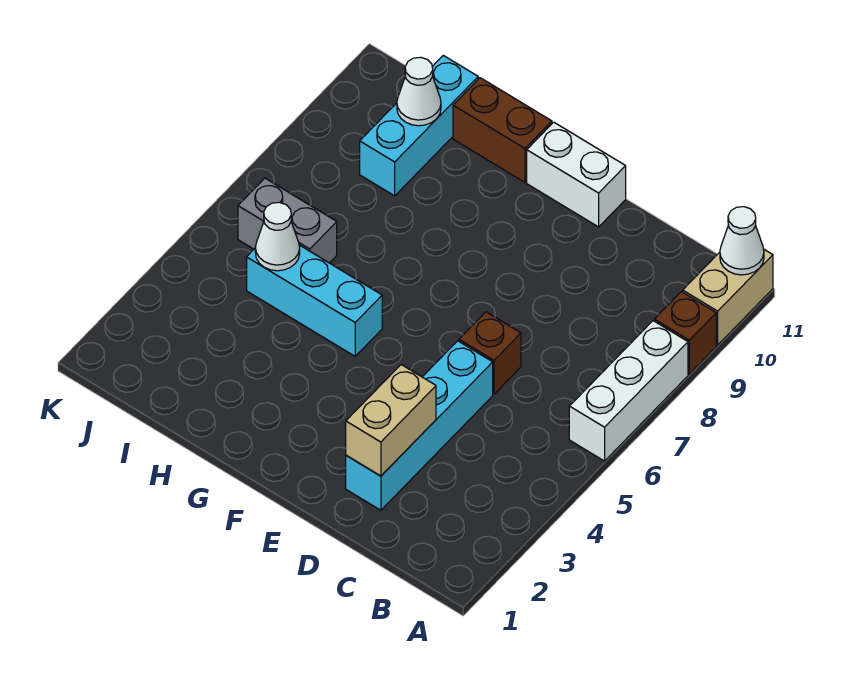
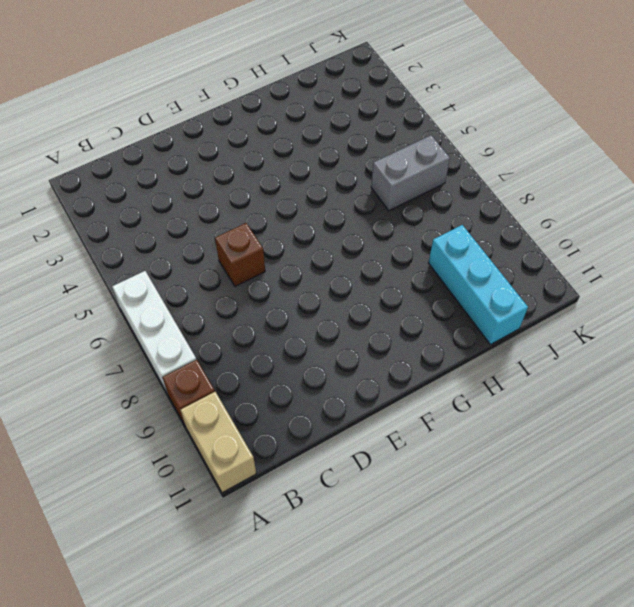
none -> cyan brick D2:D5 level 1
none -> white brick E11:F11 level 1
none -> cyan brick G5:I5 level 1

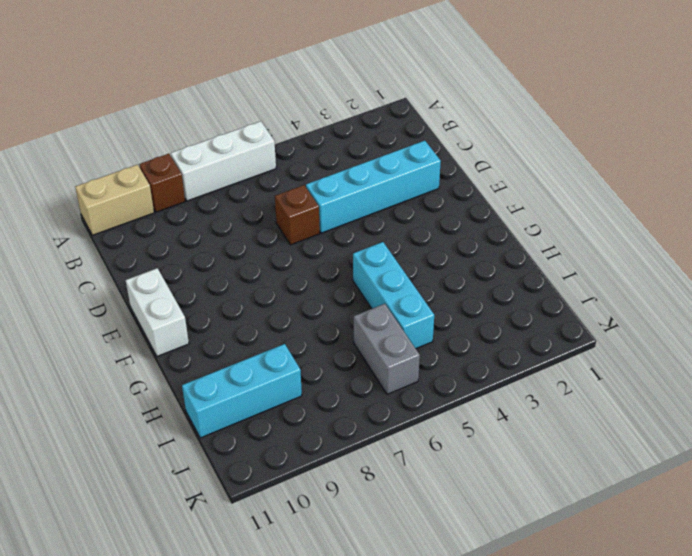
none -> brown brick G11:H11 level 1
none -> white cone A11 level 2
none -> tan brick D2:D3 level 2

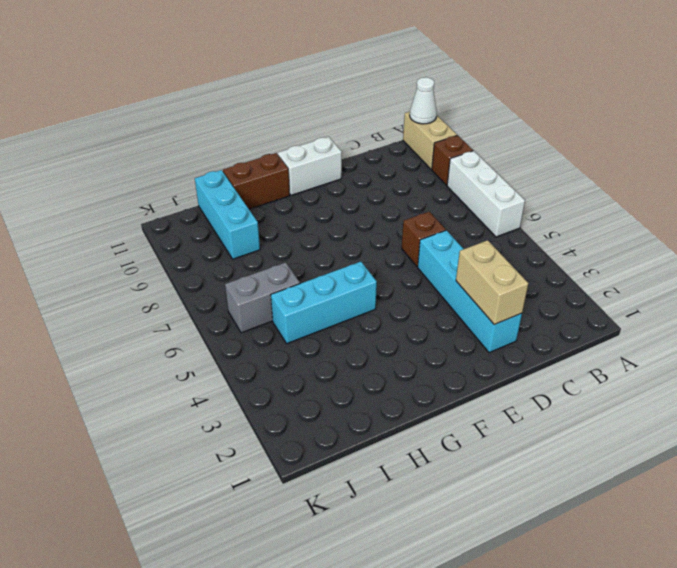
none -> white cone I5 level 2
none -> white cone I10 level 2

